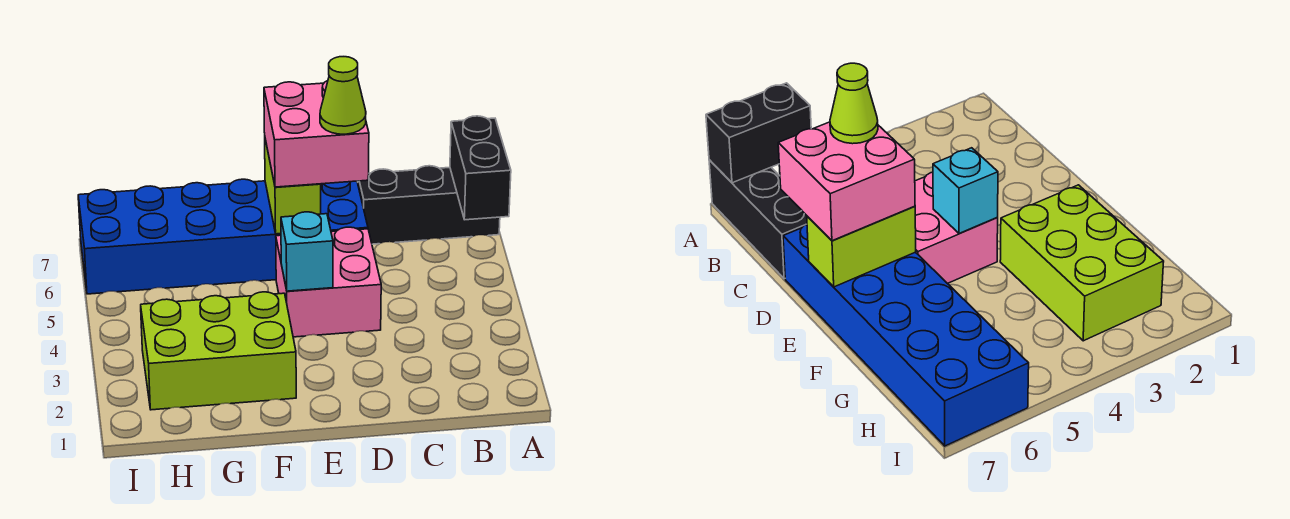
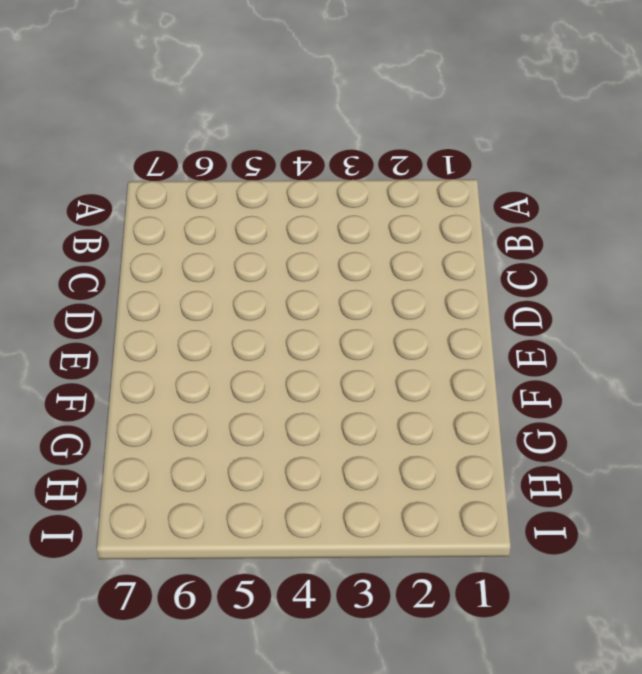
none -> black brick A7:C7 level 1
none -> pink brick D4:E5 level 1

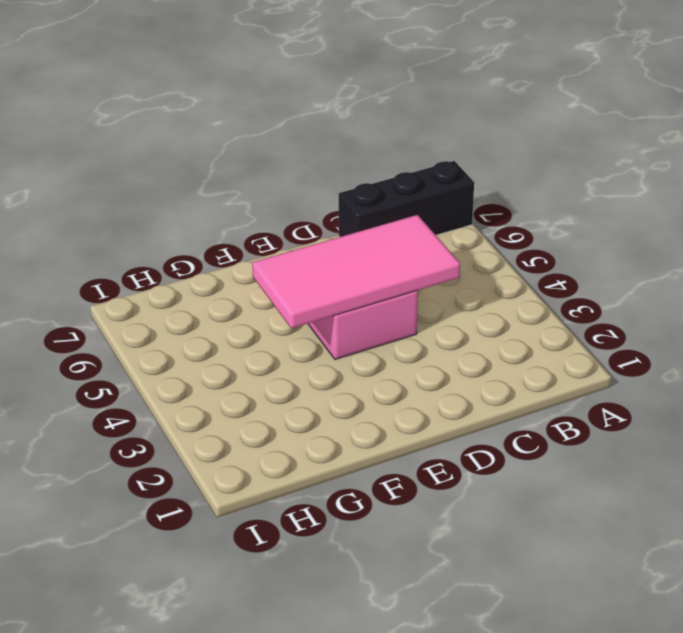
pink tile C4:F5 level 2 -> cyan brick E4 level 2
none -> blue brick D6:I7 level 1
none -> lime brick F2:H3 level 1

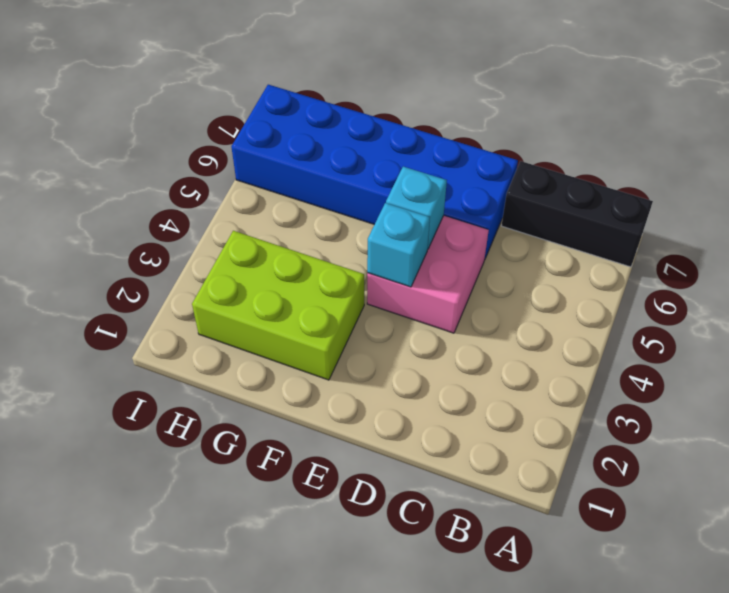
cyan brick E5 level 2 -> none
none -> black brick A6:A7 level 2
none -> lime brick E6:E7 level 2

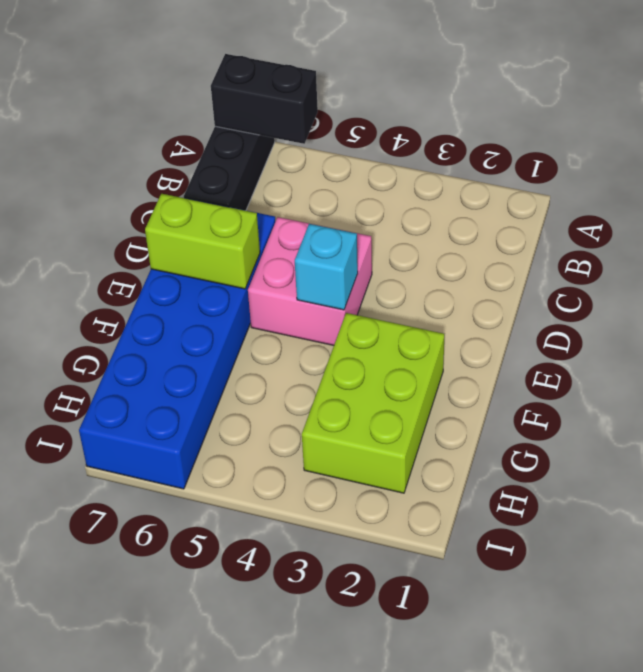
none -> pink brick D6:E7 level 3
none -> lime cone D6 level 4

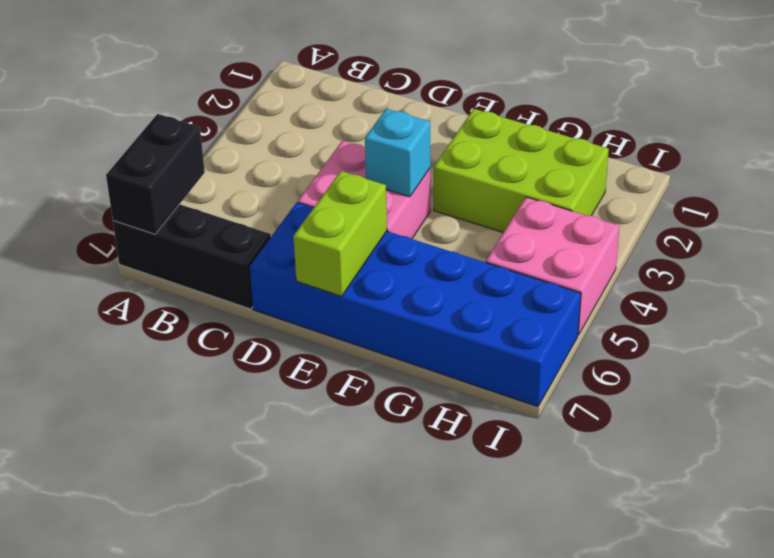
pink brick H4:I5 level 1 -> pink brick D6:E7 level 3
none -> lime cone D6 level 4

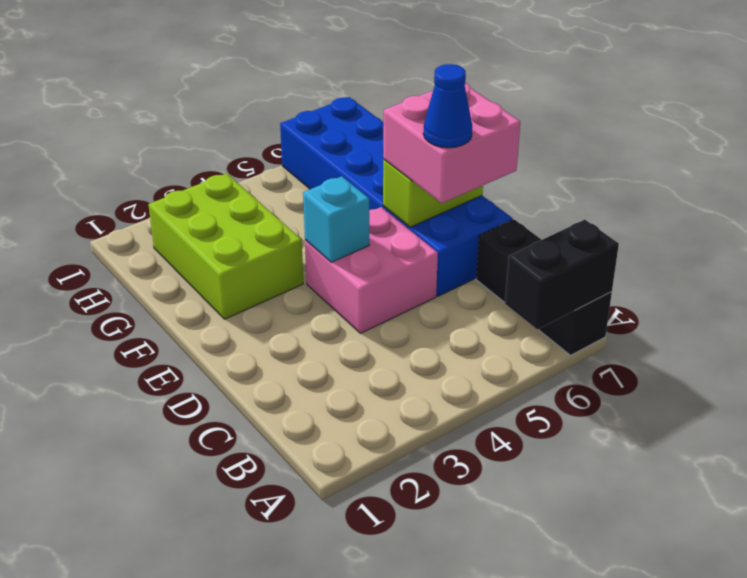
blue cone D6 level 4 -> lime cone D6 level 4

